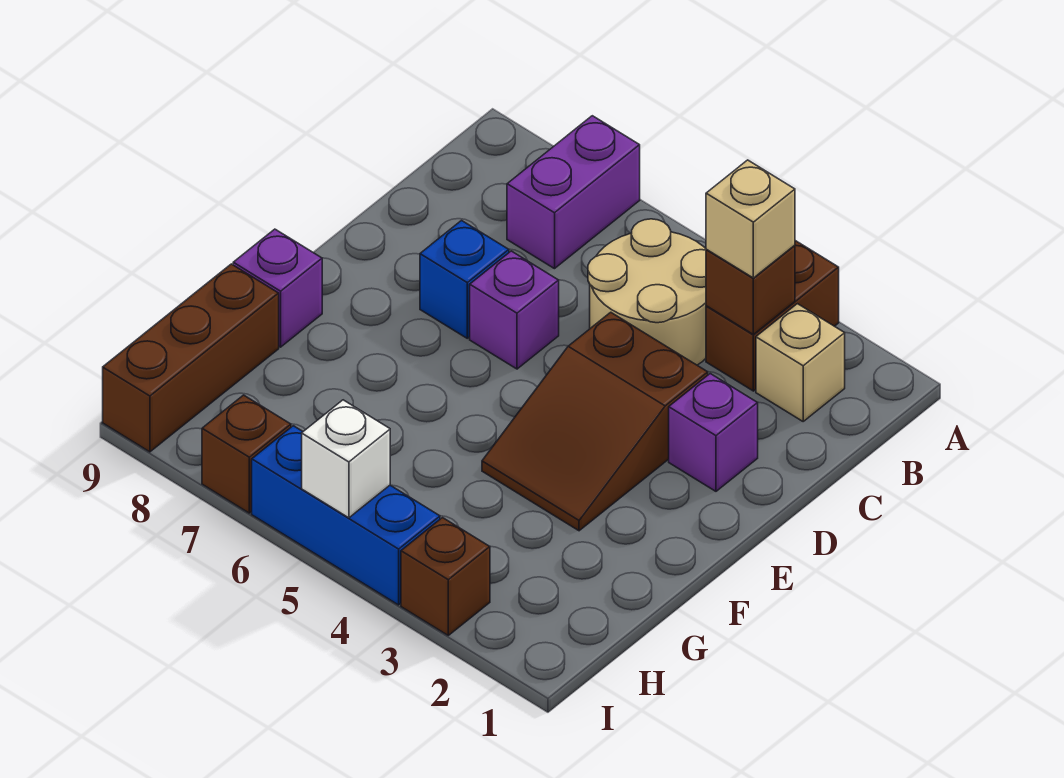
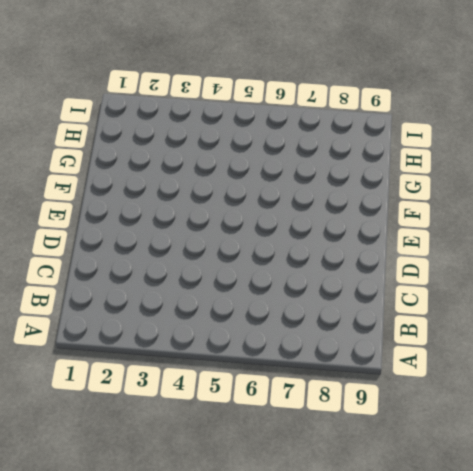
none -> brown brick A3:B3 level 1
none -> purple brick A7:B7 level 1
none -> tan brick B2 level 1

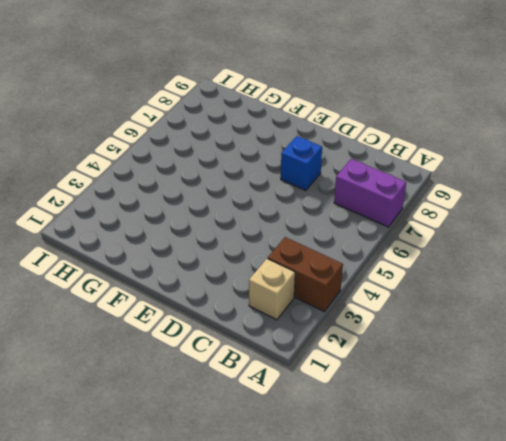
none -> tan round brick B4:C5 level 1
none -> purple brick D2 level 1
none -> brown slope D3:F4 level 1 top D

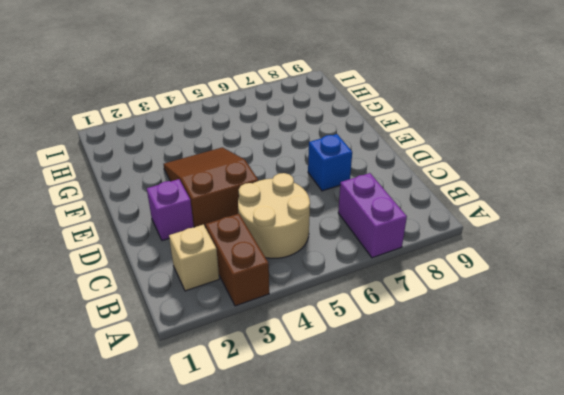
none -> purple brick D6 level 1
none -> purple brick F9 level 1
none -> brown brick G9:I9 level 1

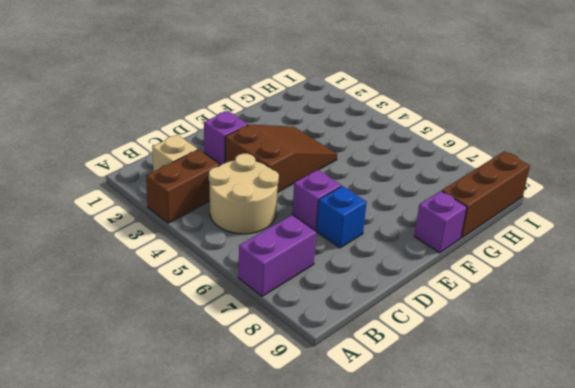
none -> brown brick I3 level 1
none -> blue brick I4:I6 level 1
none -> brown brick I7 level 1

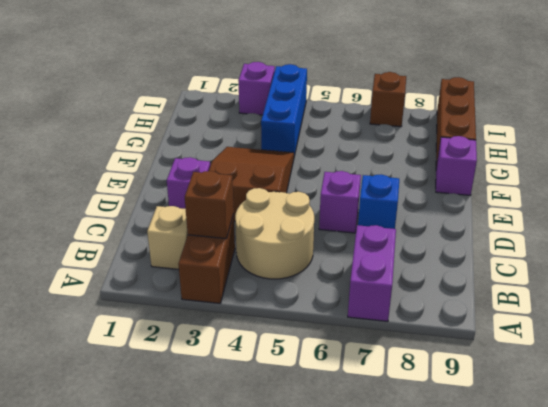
blue brick G4:I4 level 1 -> blue brick I4:I6 level 1
purple brick I3 level 1 -> brown brick I3 level 1
none -> white brick I5 level 2
none -> tan brick B3 level 3

